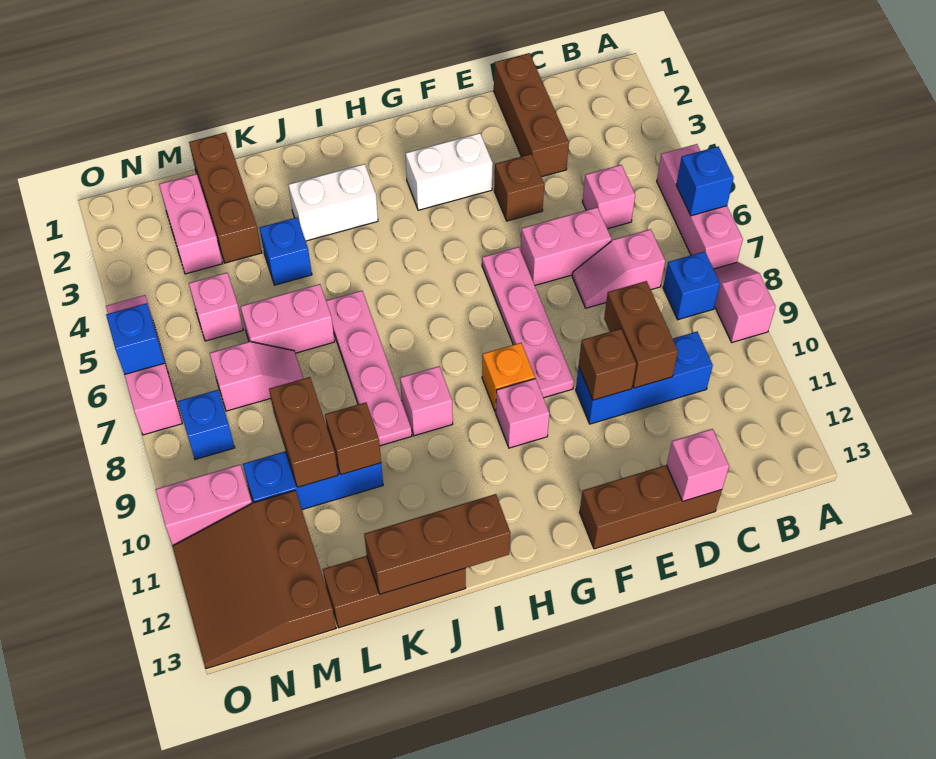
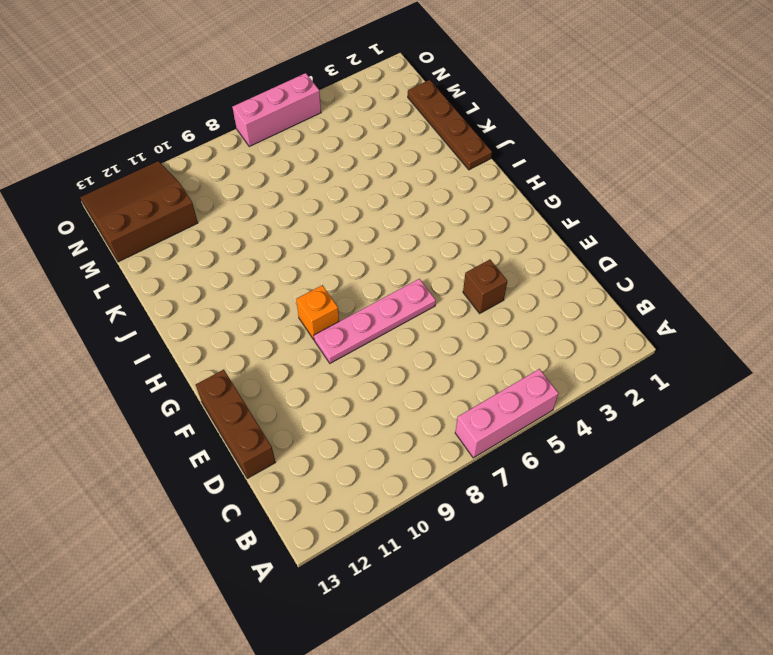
brown plate J1:M1 level 1 -> brown brick L1:L3 level 1
none -> pink slope A8:A9 level 1 top 9
none -> blue brick B8 level 1
none -> pink brick C5 level 1
none -> pink slope C7:D7 level 1 top C

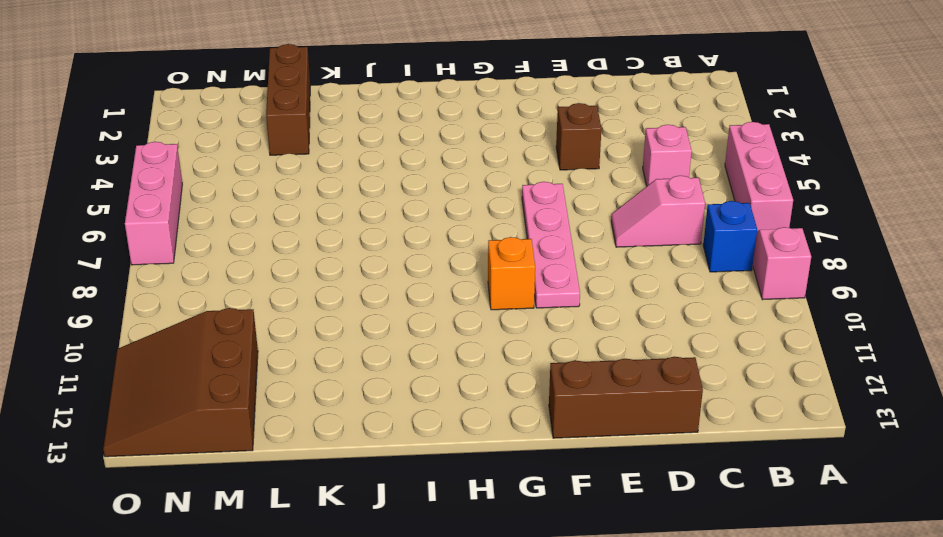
none -> blue brick C10:E10 level 1
none -> brown brick D1:D3 level 1
none -> pink brick D6:E6 level 1
none -> white brick F3:G3 level 1

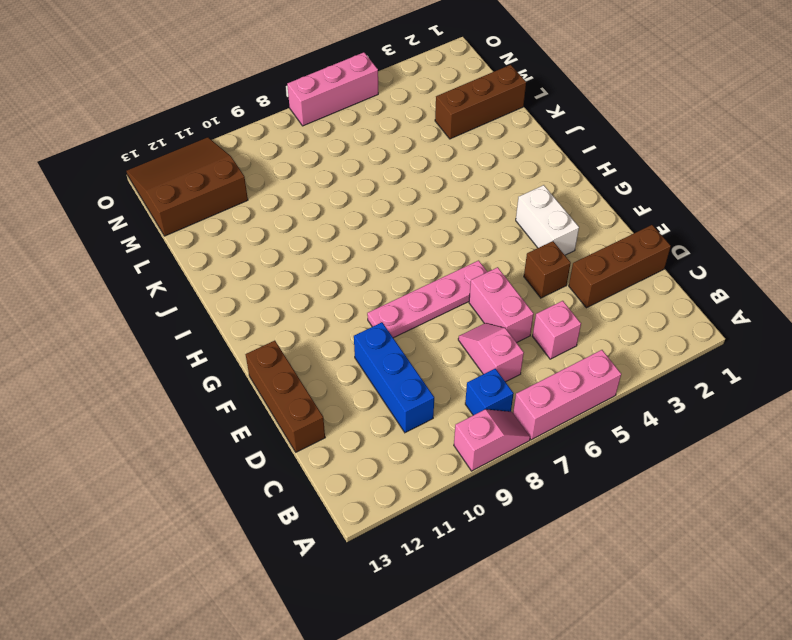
none -> orange brick G9 level 1
none -> pink brick G10 level 1
none -> white brick I3:J3 level 1
none -> pink brick I9 level 1

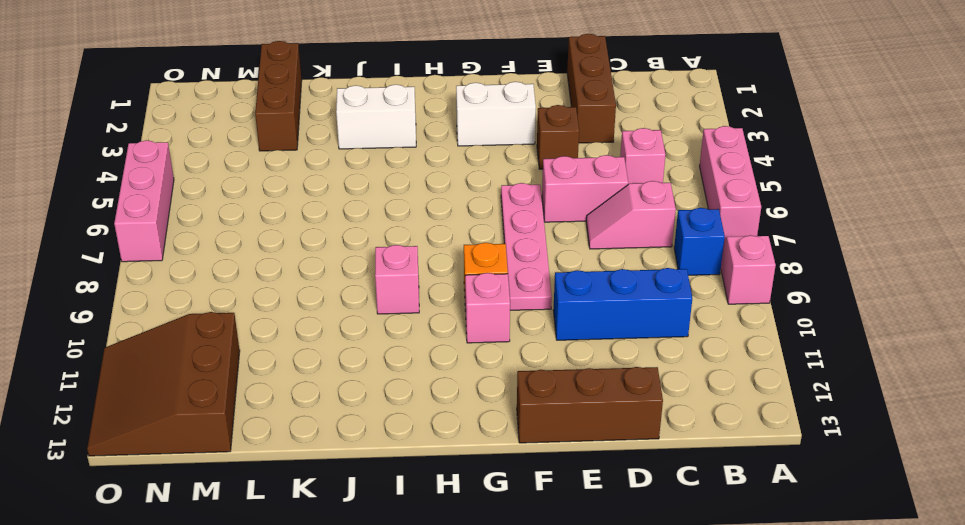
none -> pink plate J6:J9 level 1
none -> brown brick J13:L13 level 1
none -> blue brick K4 level 1
none -> pink brick K6:L6 level 1

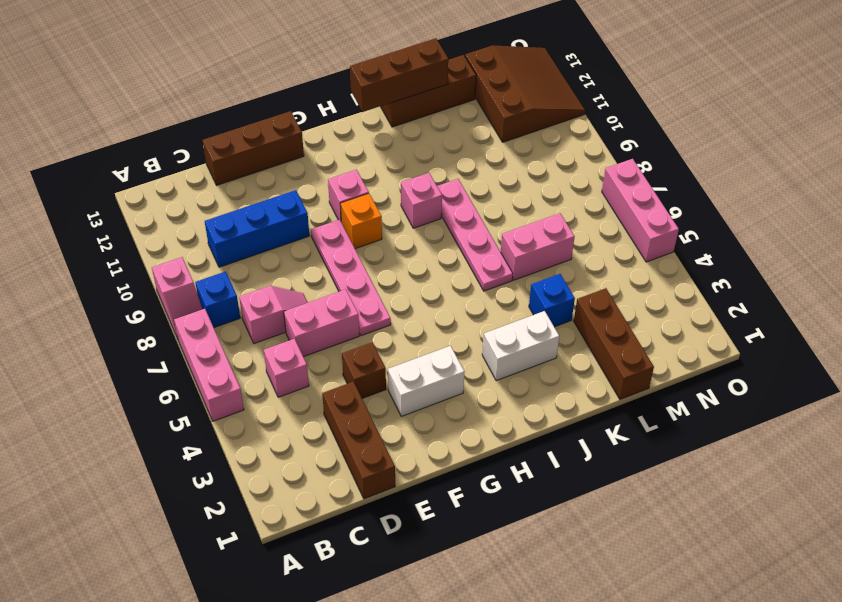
none -> blue brick K10:M10 level 1
none -> pink slope L7:M7 level 1 top M
none -> pink brick M2:M3 level 1
none -> pink brick M5 level 1

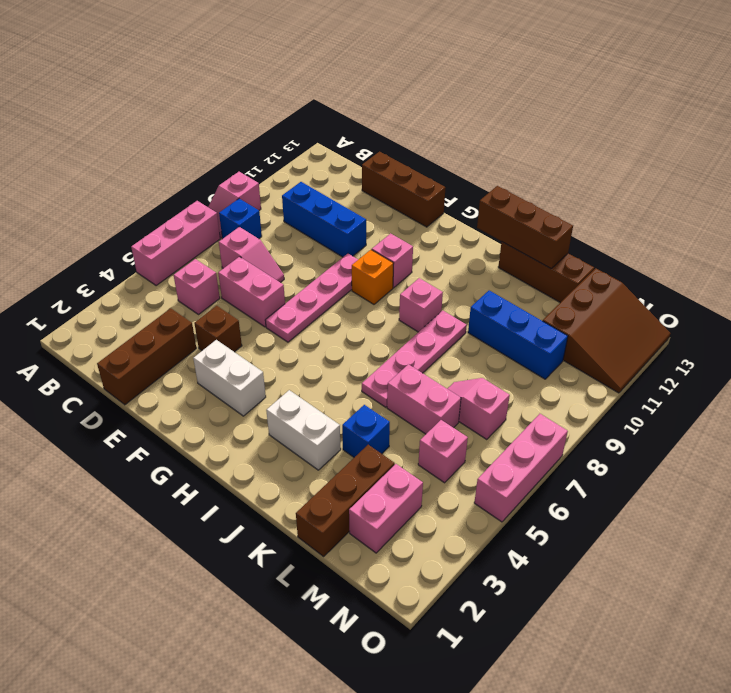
none -> blue brick N8 level 1
none -> pink brick N10:O10 level 1
none -> blue brick A6 level 2
none -> brown brick D9:D10 level 2

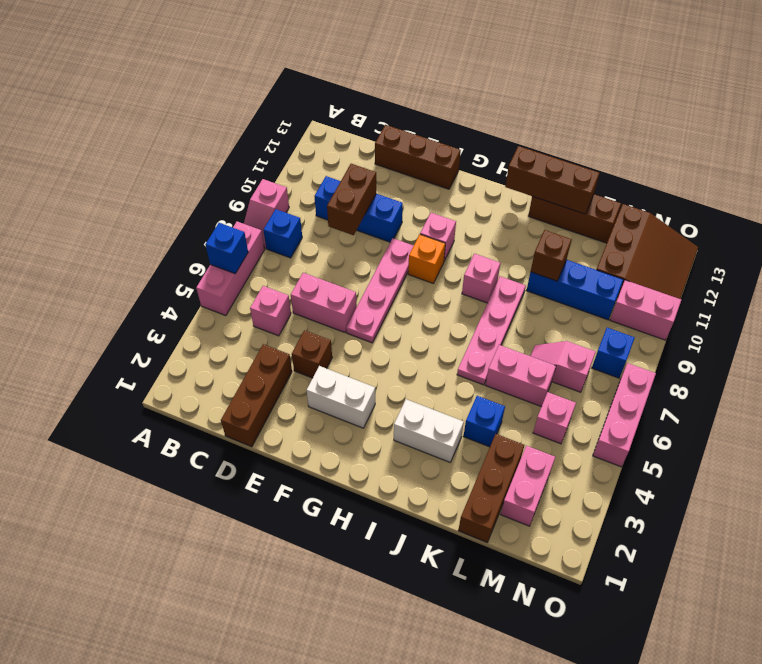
none -> pink slope C7:D7 level 1 top C
none -> pink brick D13 level 2
none -> brown brick E10 level 2
none -> brown brick L9:L10 level 2

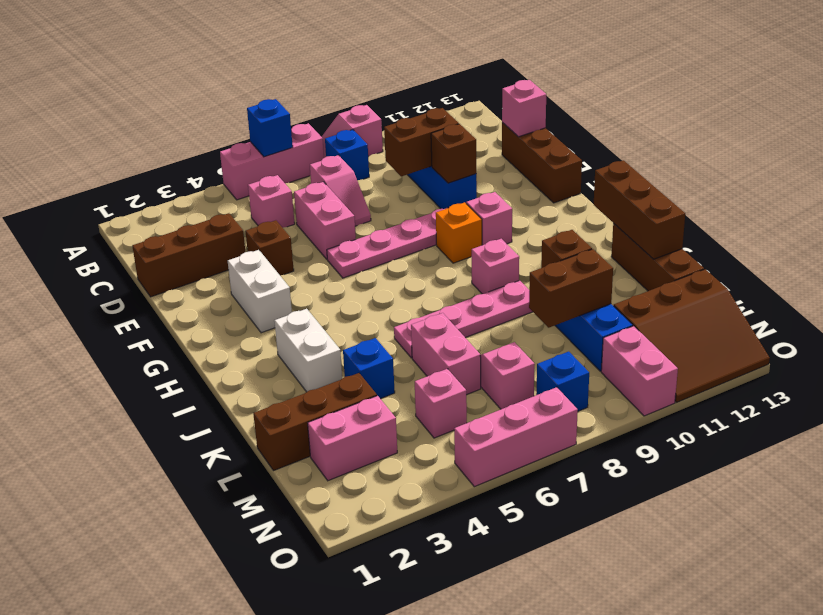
none -> blue brick O6 level 2

